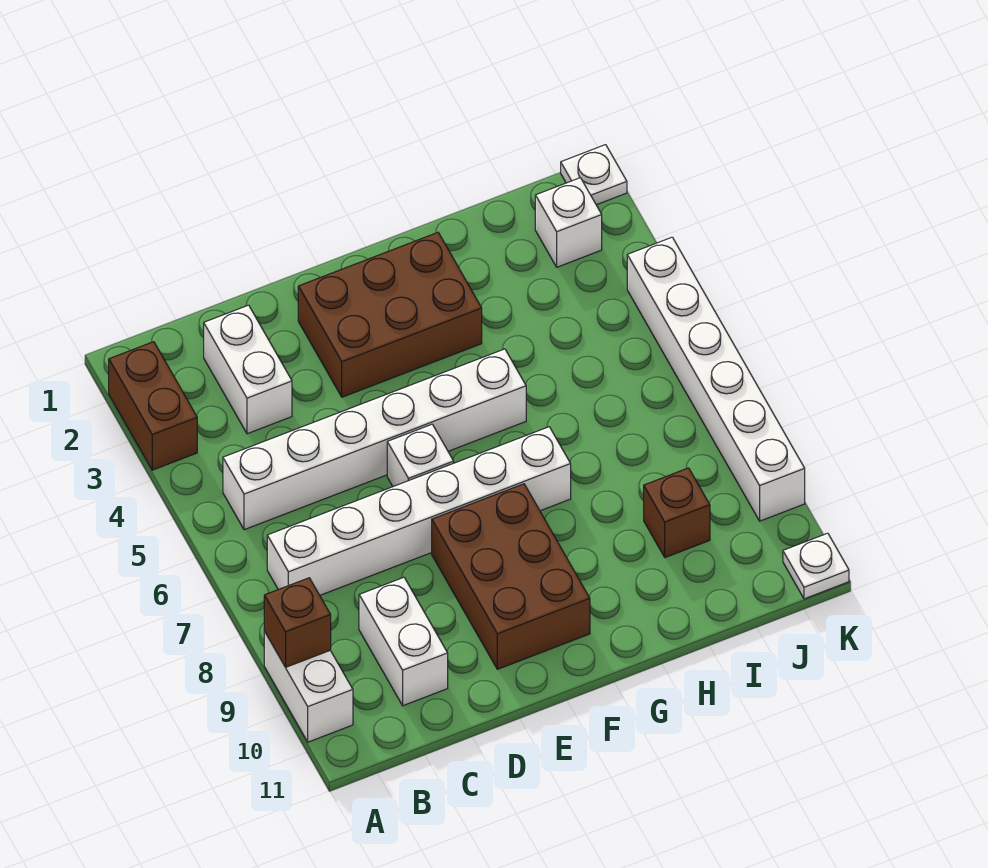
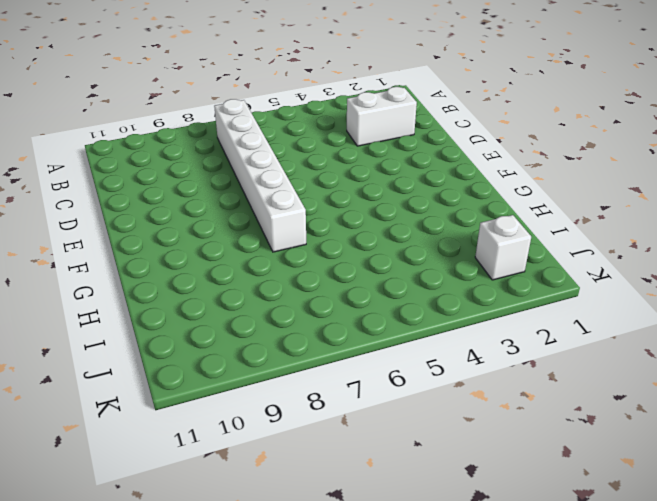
none -> brown brick A2:A3 level 1
none -> white brick A9:A10 level 1
none -> white brick B5:G5 level 1

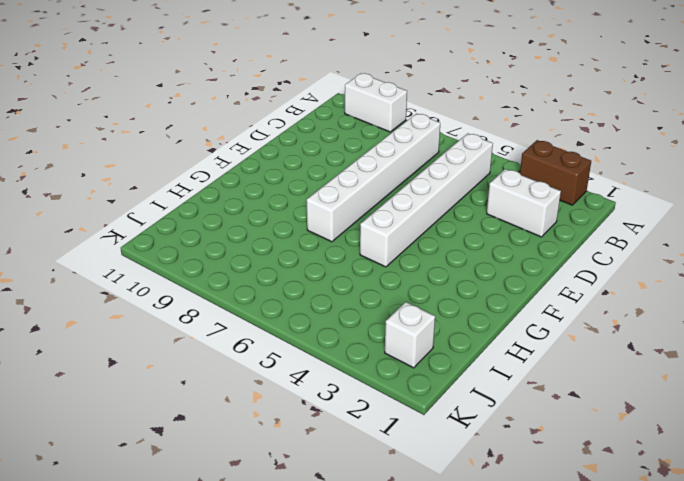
none -> white brick C9:C10 level 1
none -> brown brick E2:G3 level 1
none -> white brick E6 level 1

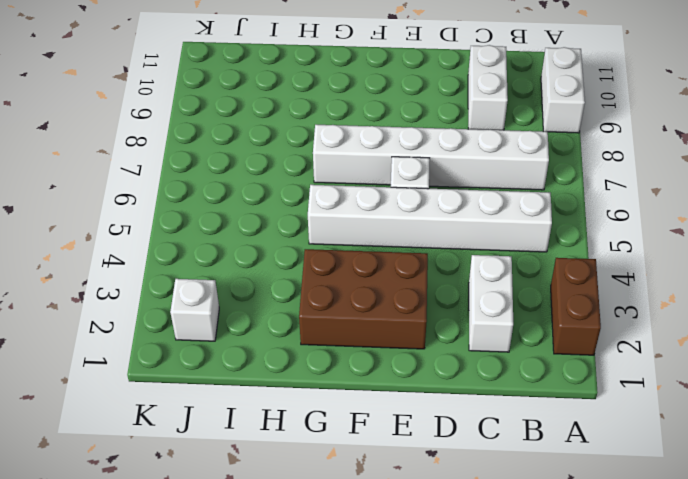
none -> brown brick E8:F10 level 1
none -> brown brick I9 level 1
none -> white plate K1 level 1

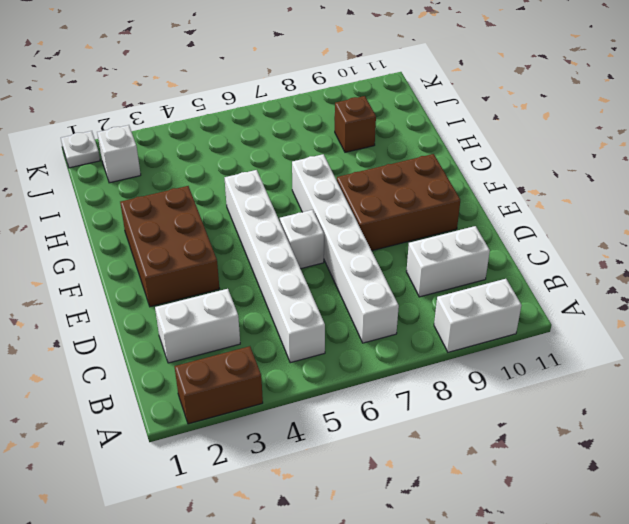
none -> white brick K4:K9 level 1
none -> white plate K11 level 1
none -> brown brick A9 level 2

